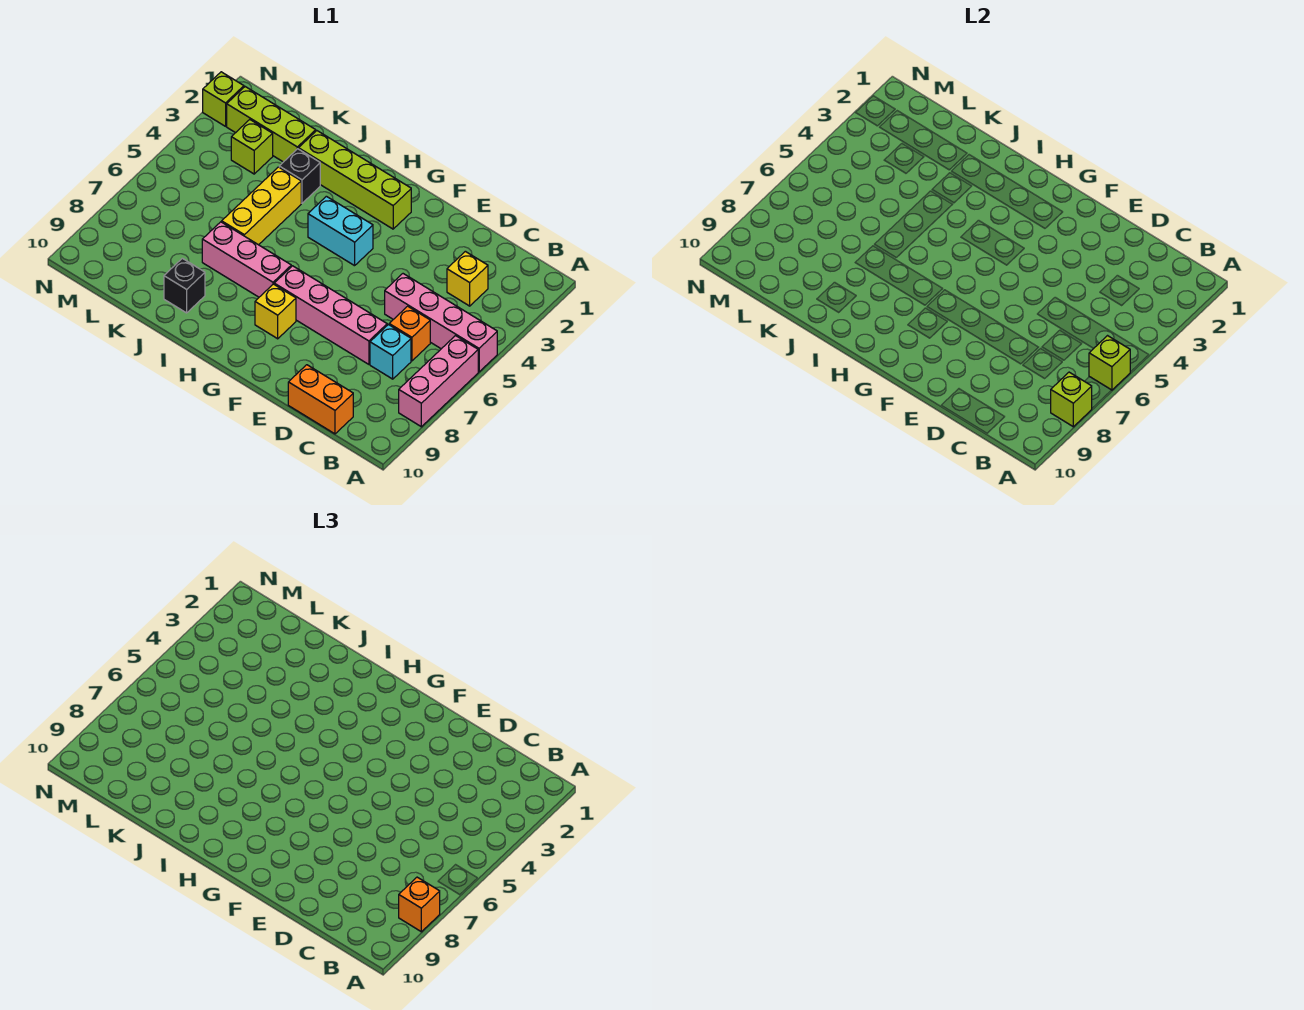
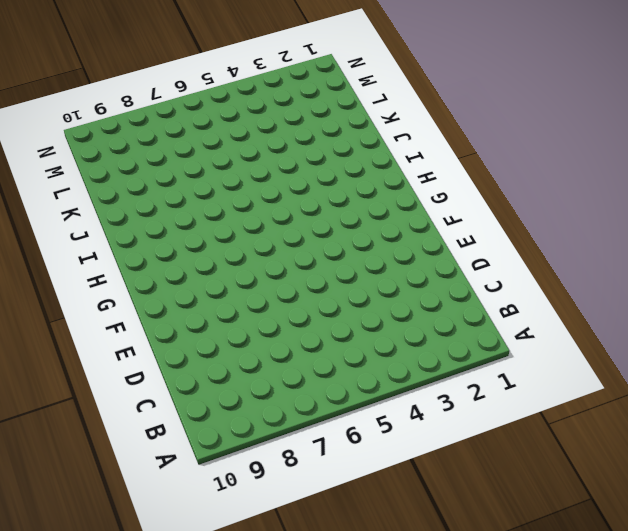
none -> pink brick A5:D5 level 1
none -> pink brick A6:A8 level 1
none -> yellow brick C3 level 1

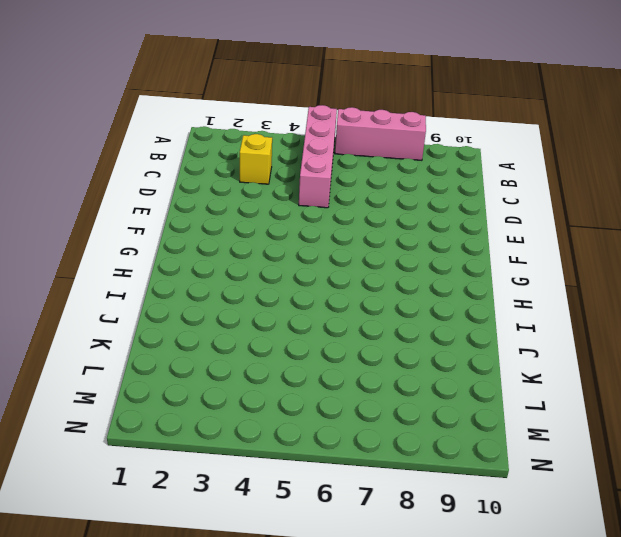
none -> orange brick C6 level 1
none -> cyan brick C7 level 1
none -> orange brick C10:D10 level 1

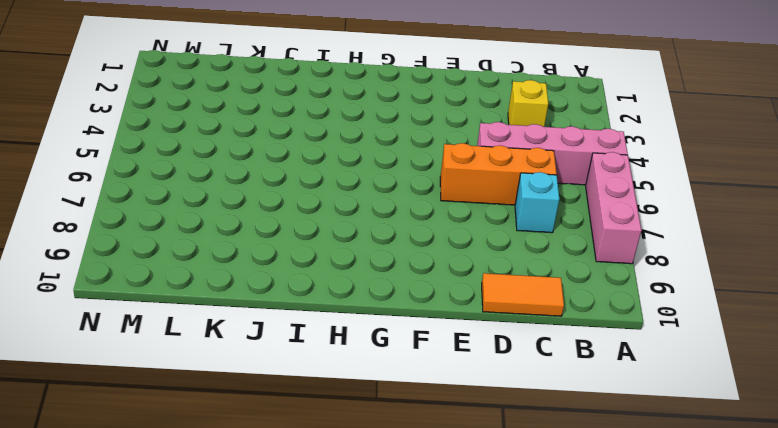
orange brick C6:E6 level 1 -> orange brick C6 level 1
orange tile C10:D10 level 1 -> orange brick C10:D10 level 1
none -> pink brick D7:G7 level 1
none -> lime brick G2:J2 level 1
none -> cyan brick G4:H4 level 1

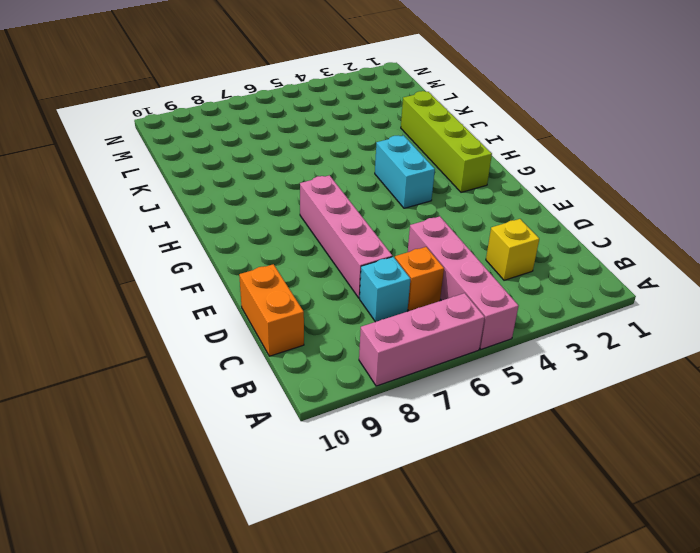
none -> yellow brick G8 level 1
none -> pink brick H7:J7 level 1
none -> black brick J3 level 1

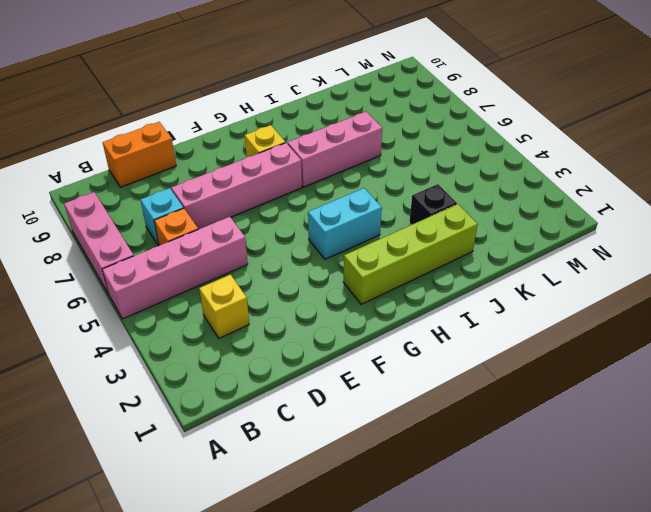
none -> yellow brick J4:J6 level 1
none -> black brick J9 level 1
none -> lime brick K2:M2 level 1

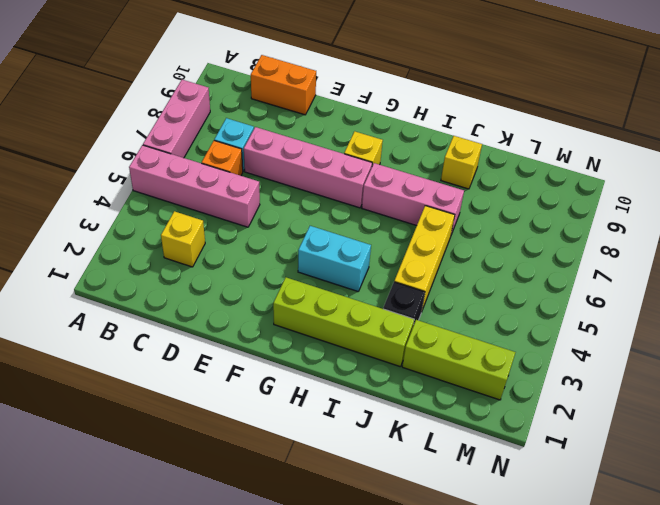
yellow brick J9 level 1 -> black brick J9 level 1
none -> lime brick L3 level 1
none -> lime brick N2 level 1
none -> lime brick A6 level 2

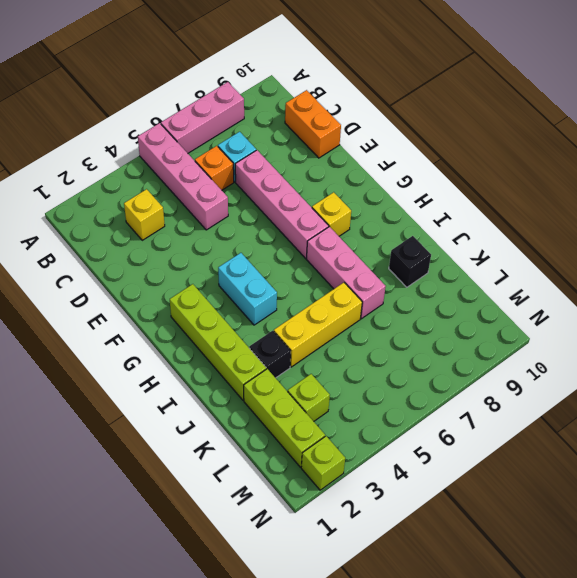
none -> lime brick A6 level 2
none -> lime brick A8 level 2
none -> orange brick A8 level 3

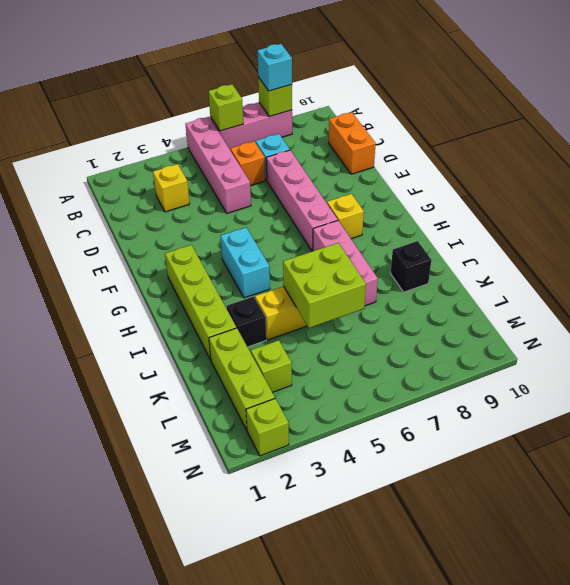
cyan brick A8 level 3 -> orange brick A8 level 3
lime brick J5:K6 level 2 -> none

